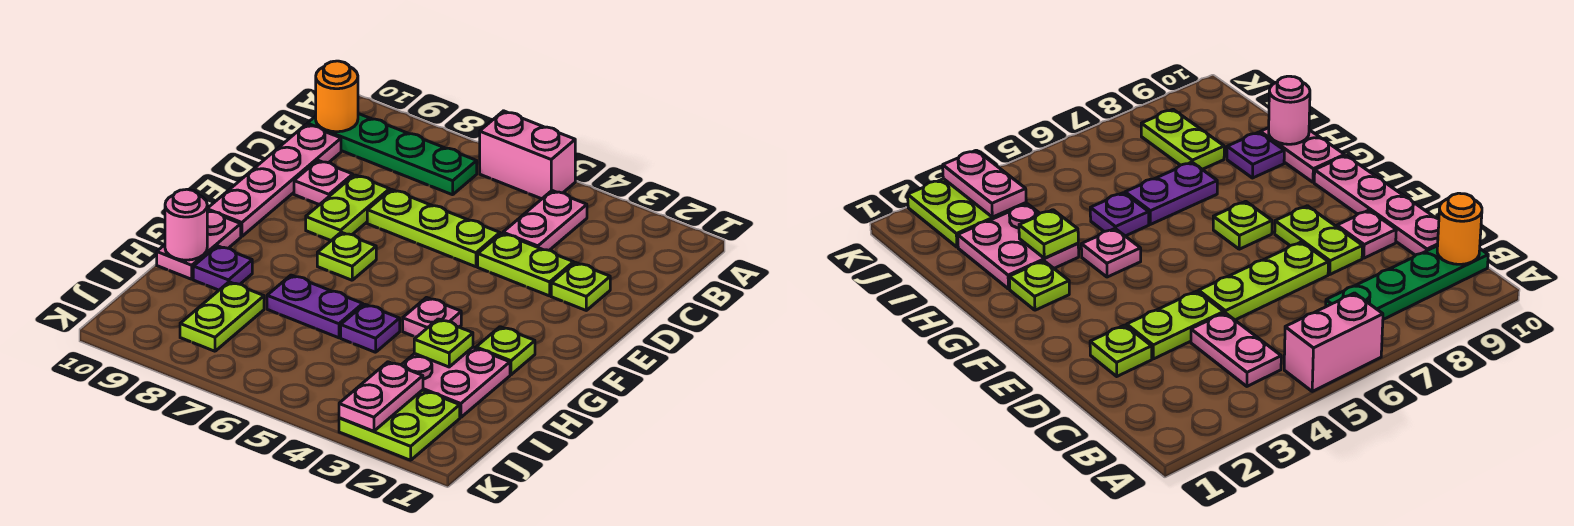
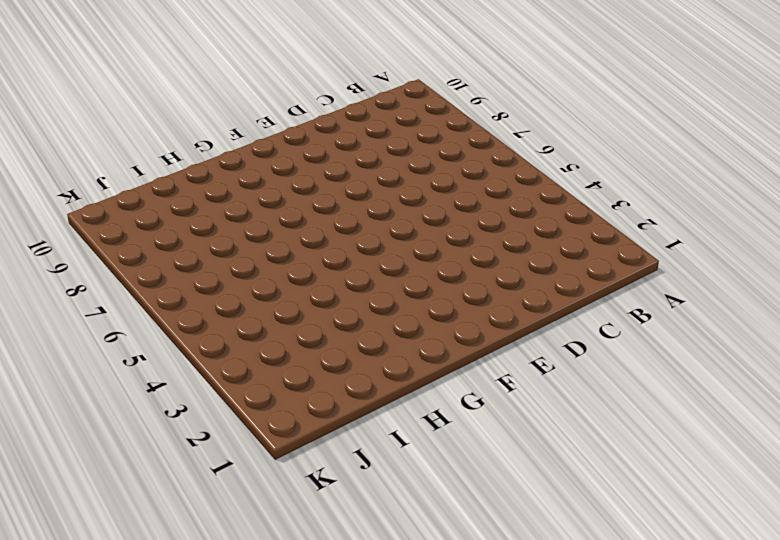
none -> pink brick A5:A6 level 1
none -> pink plate B4:C4 level 1
none -> green plate B7:B10 level 1

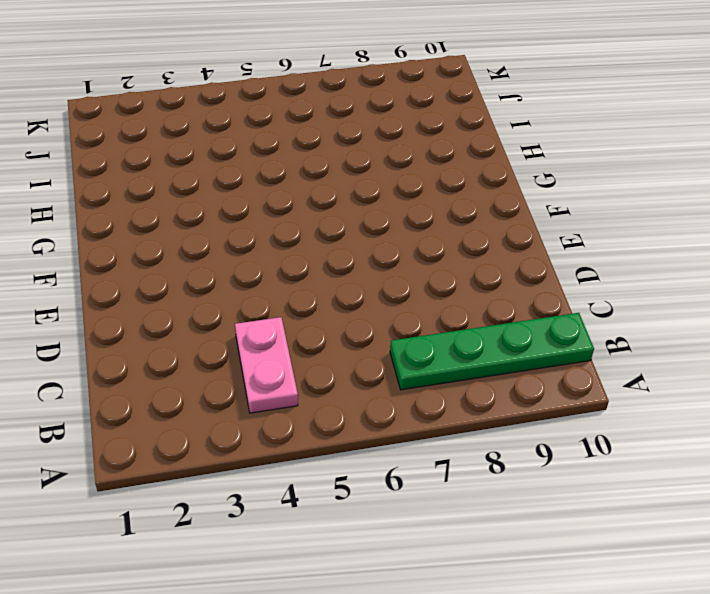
none -> pink brick A5:A6 level 1
none -> pink plate C10:F10 level 1
none -> lime plate D2 level 1

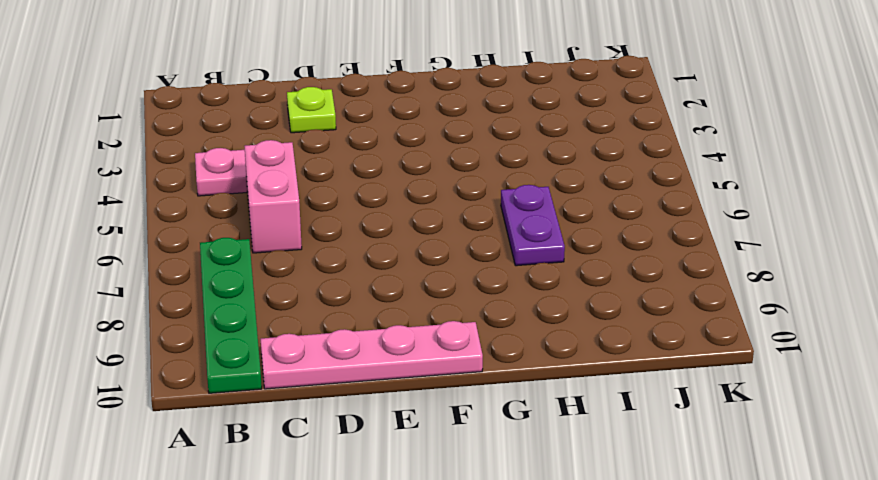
pink brick C5:C6 level 1 -> pink brick A5:A6 level 1
none -> lime plate D3:D4 level 1
none -> lime plate D5:D7 level 1
none -> lime plate D8:E8 level 1

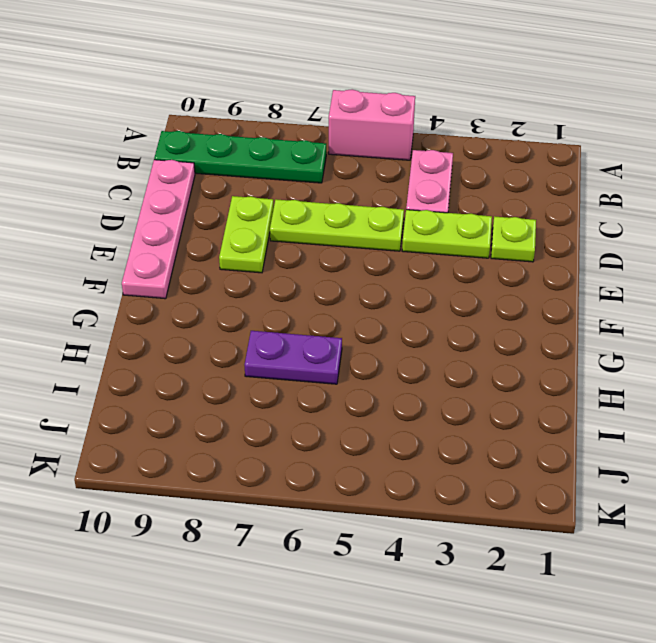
none -> pink plate D9 level 1
none -> lime plate F7 level 1
none -> lime plate G2 level 1

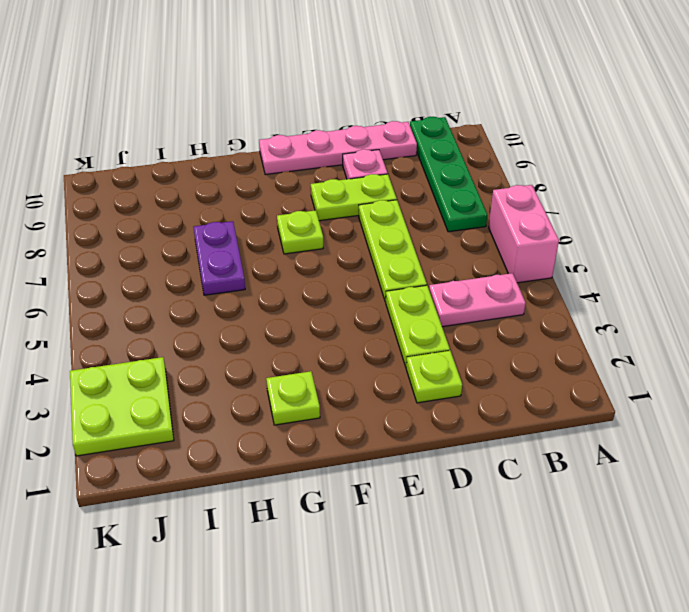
none -> pink plate G4 level 1
none -> pink plate G10:H10 level 1
none -> pink plate H2:I3 level 1

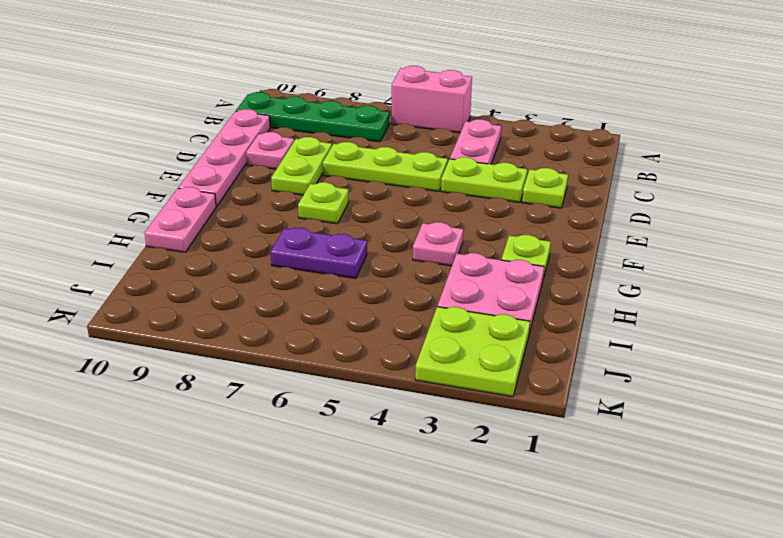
none -> purple plate H5 level 1
none -> purple plate H9 level 1
none -> lime plate I8:J8 level 1

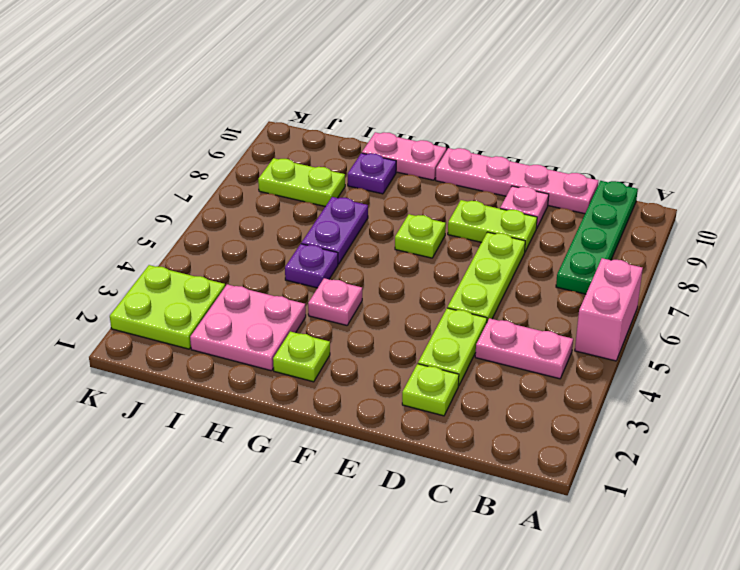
none -> orange round brick B10 level 2
none -> lime plate H3 level 2
none -> pink round brick H10 level 2

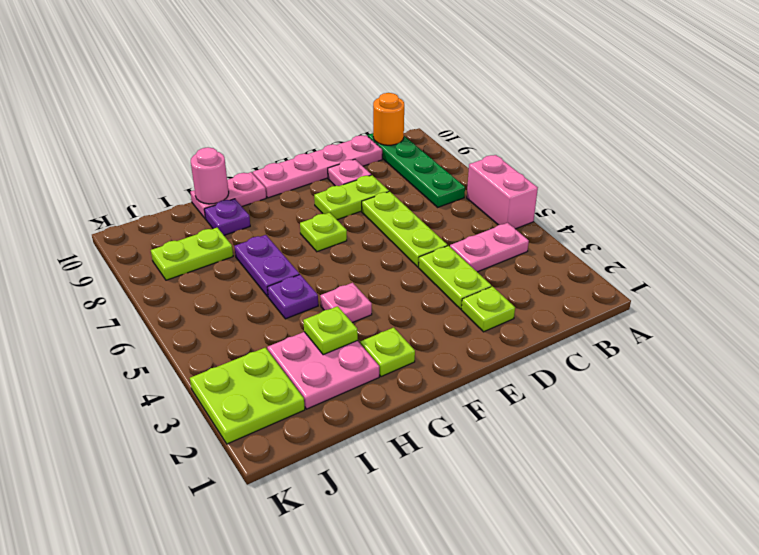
none -> pink plate J3:K3 level 2

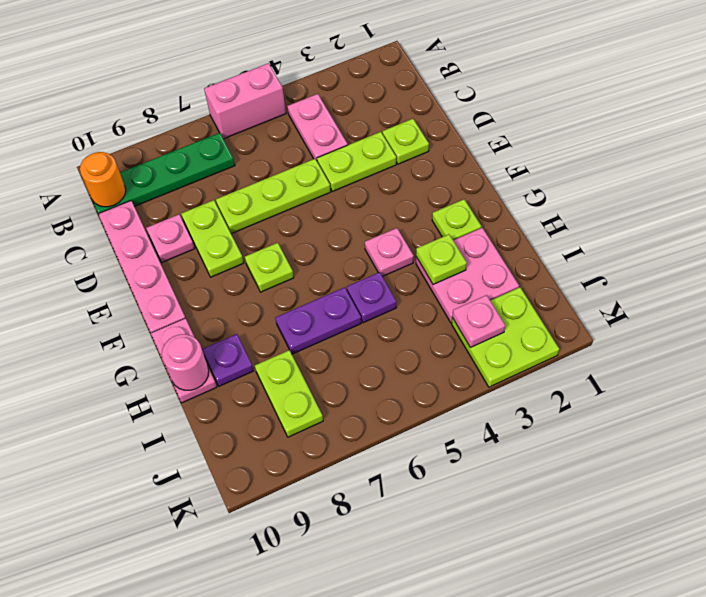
pink plate J3 level 2 -> pink plate J3:K3 level 2

